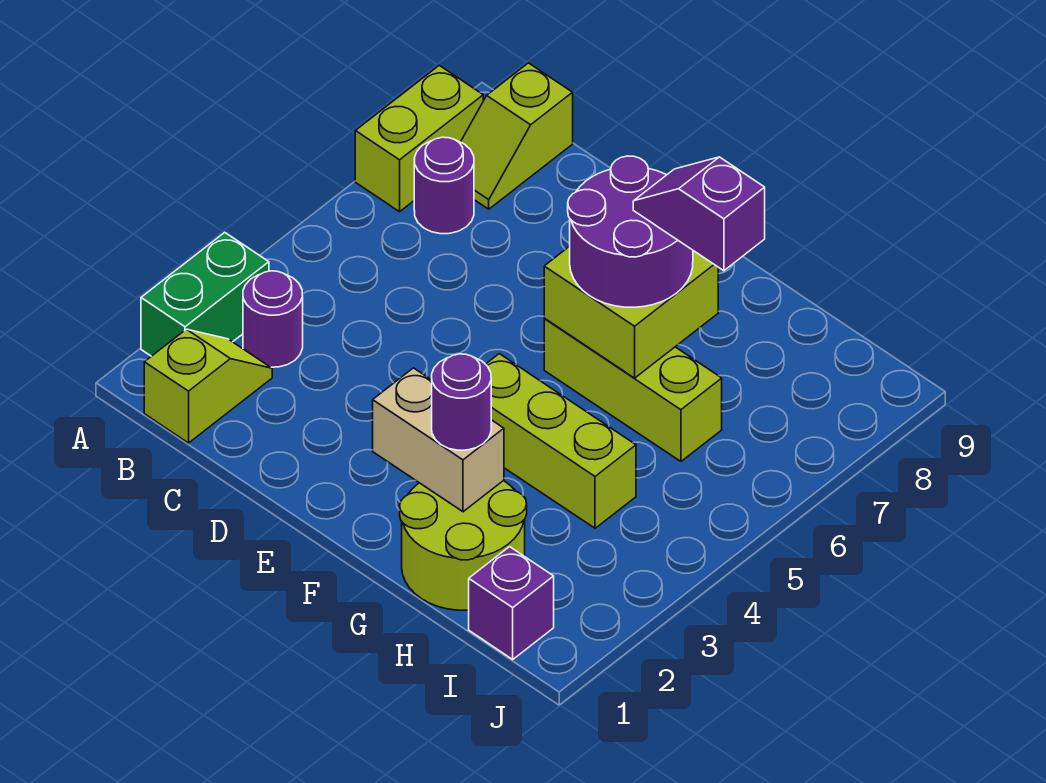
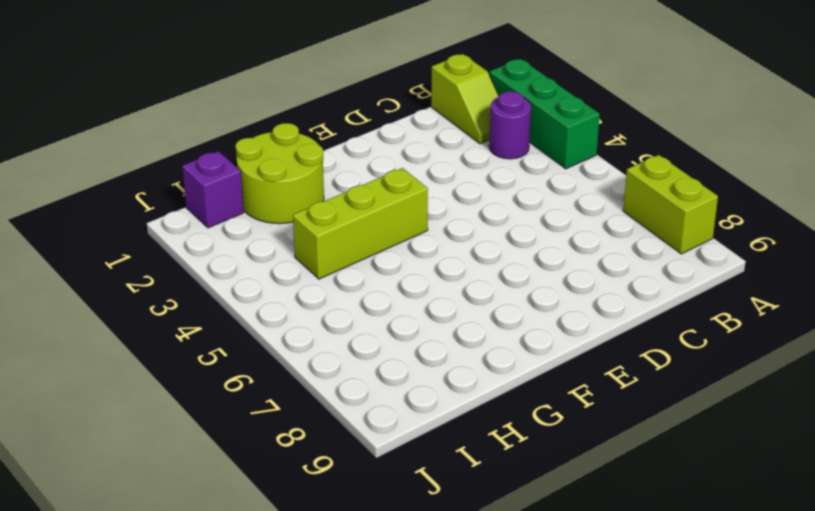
green brick A2:A4 level 1 -> green brick A2:A3 level 1
none -> purple round brick B7 level 1
none -> lime slope B8:B9 level 1 top 9
none -> lime brick F6:H6 level 1

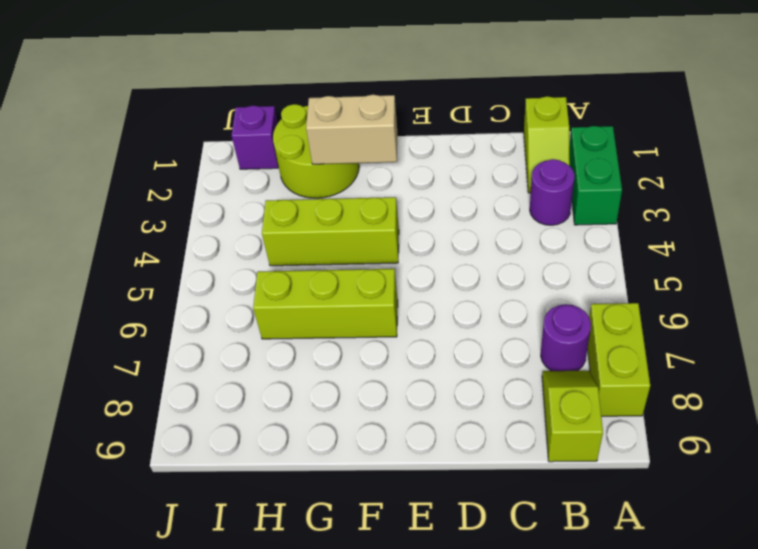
none -> lime brick F6:G7 level 2
none -> purple round brick F6:G7 level 3
none -> purple round brick G2 level 3

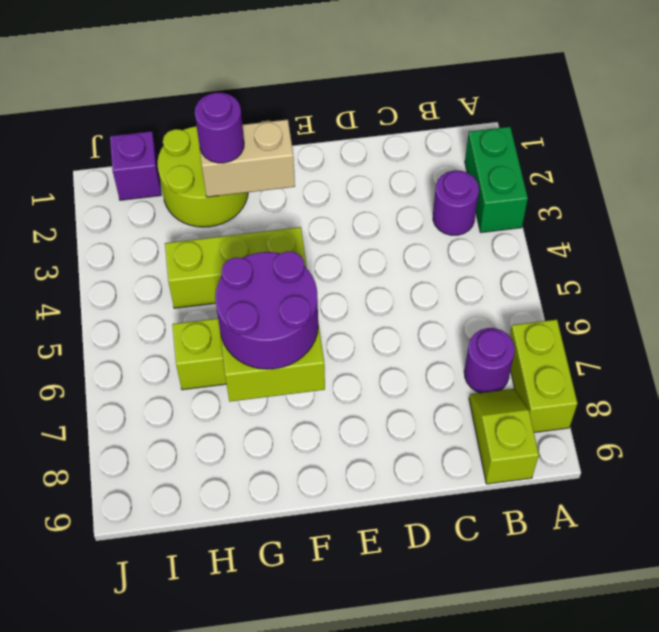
none -> lime slope B1:B2 level 1 top 1
none -> purple slope G7:H7 level 4 top H

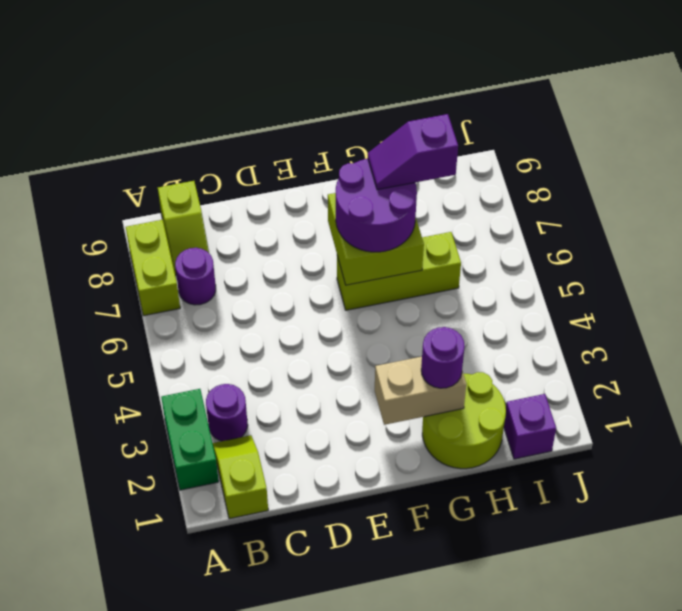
none -> lime brick F4:H4 level 1

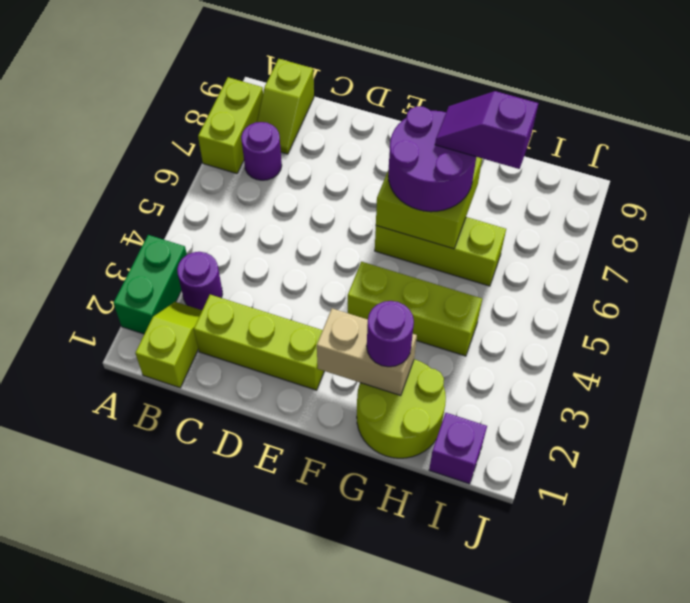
lime brick C2:E2 level 1 -> none

